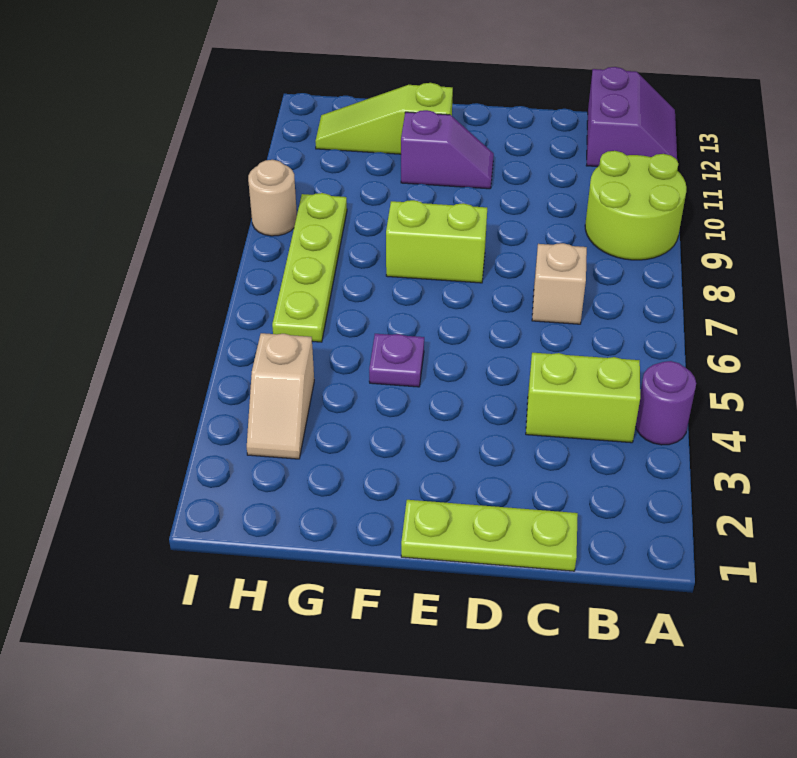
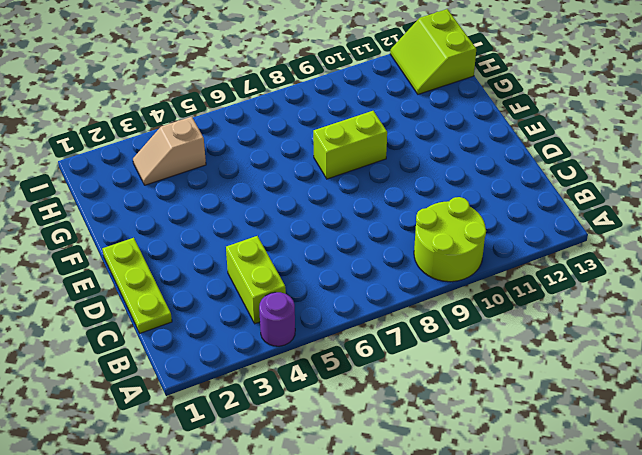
lime brick F8:F9 level 1 -> lime brick E8:F8 level 1
lime slope H12:I13 level 1 top 13 -> lime slope F12:H12 level 1 top F
none -> purple slope A12:B13 level 1 top B
none -> tan brick C7 level 1
none -> purple slope E11:F11 level 1 top F

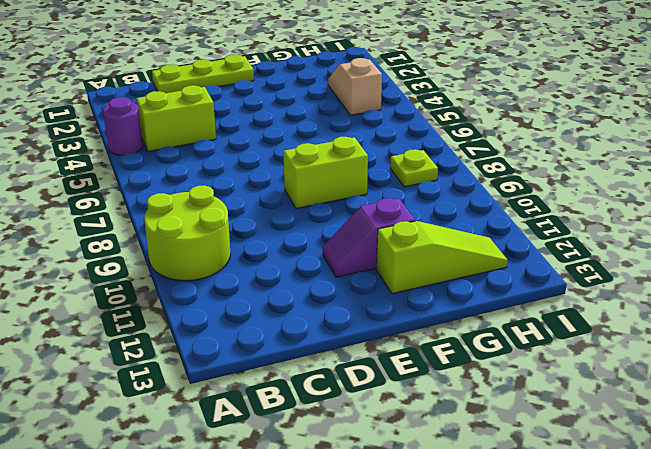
lime plate H8 level 1 -> lime plate H6:H9 level 1
none -> purple slope A12:B13 level 1 top B
none -> tan brick C7 level 1
none -> purple plate F5 level 1

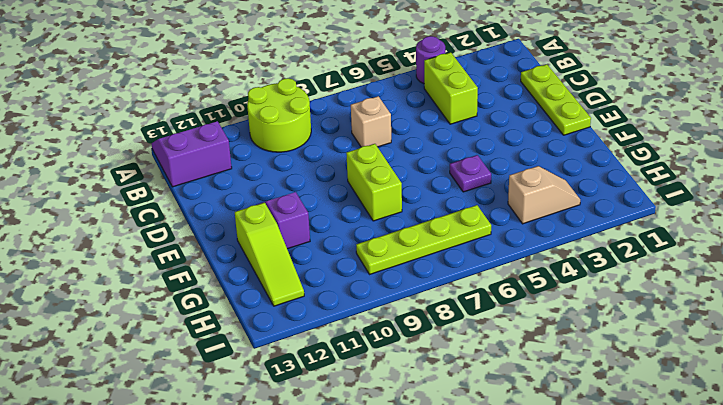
none -> tan round brick I9 level 1

